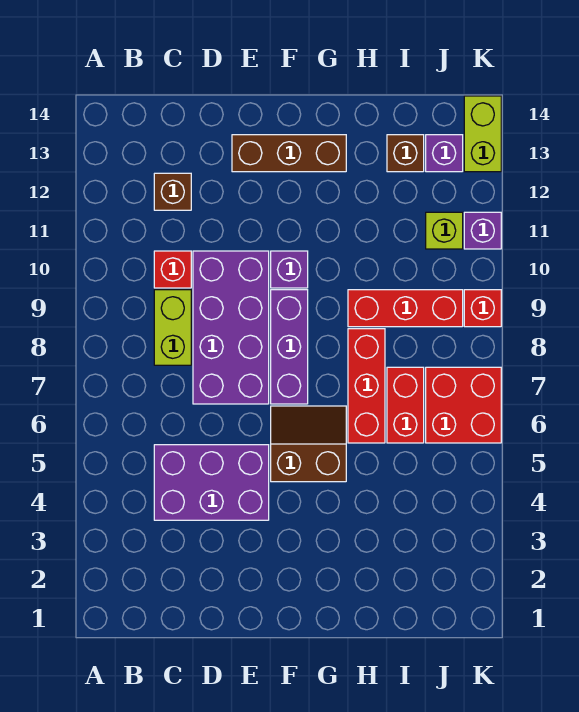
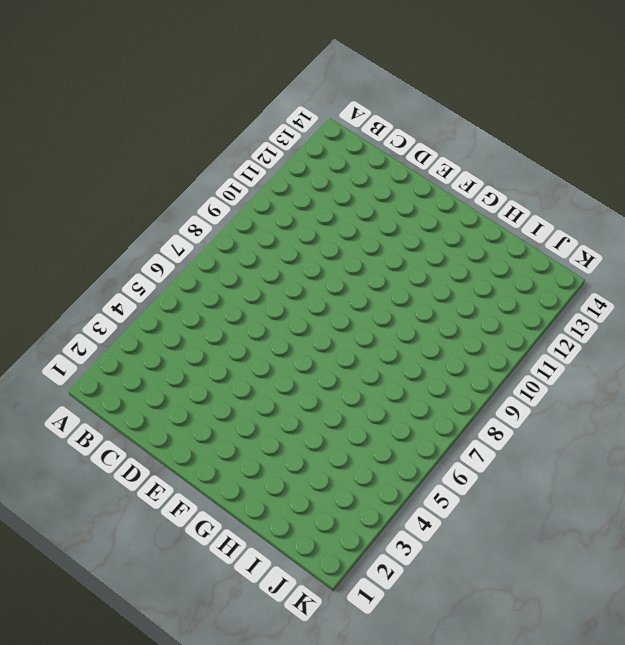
none -> purple brick C4:E5 level 1
none -> lime brick C8:C9 level 1
none -> red brick C10 level 1

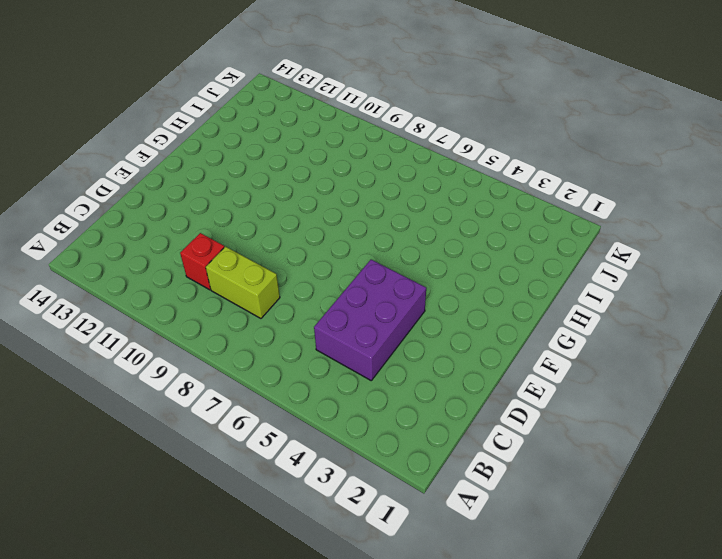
none -> brown brick C12 level 1
none -> purple brick D7:E10 level 1
none -> brown brick E13:G13 level 1

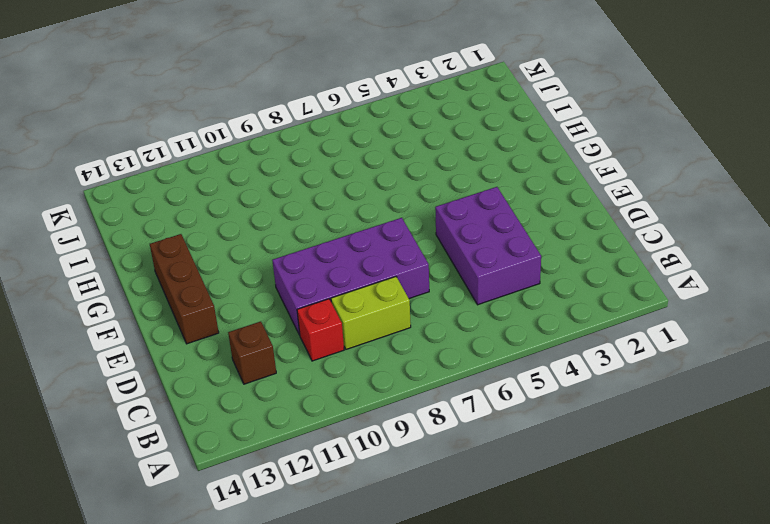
none -> brown slope F5:G6 level 1 top 5
none -> purple brick F7:F9 level 1
none -> purple brick F10 level 1

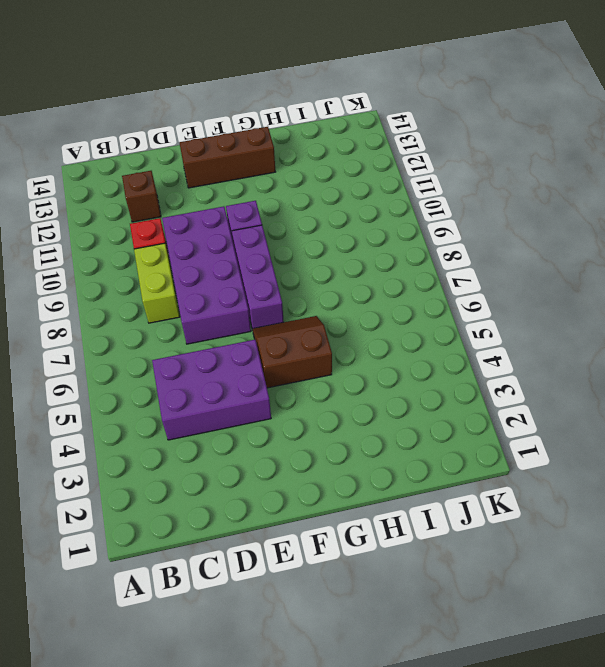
none -> red brick H6:H8 level 1
none -> red brick H9:J9 level 1
none -> red brick I6:I7 level 1

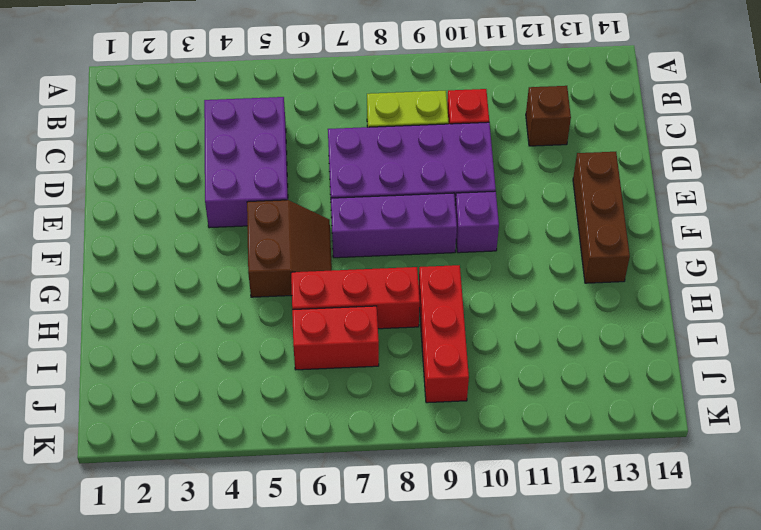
none -> brown brick I13 level 1
none -> red brick J6:K7 level 1
none -> lime brick J11 level 1

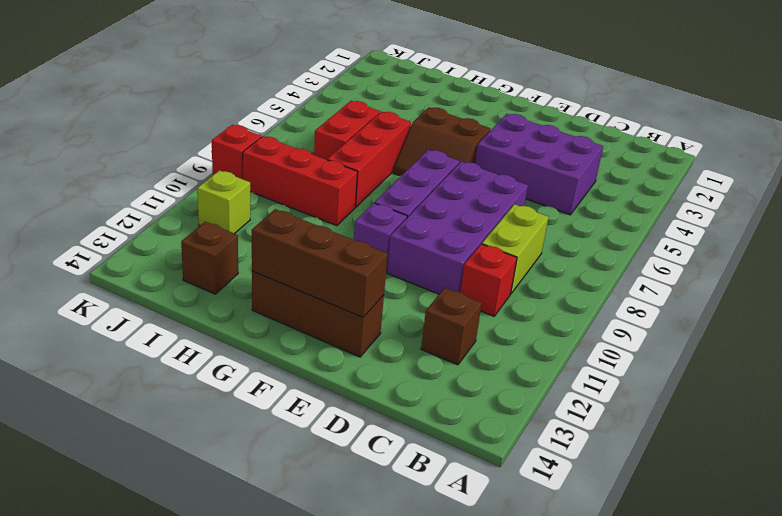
brown brick E13:G13 level 2 -> none
none -> red brick J6:K7 level 1
none -> purple brick J13 level 1
none -> purple brick K11 level 1

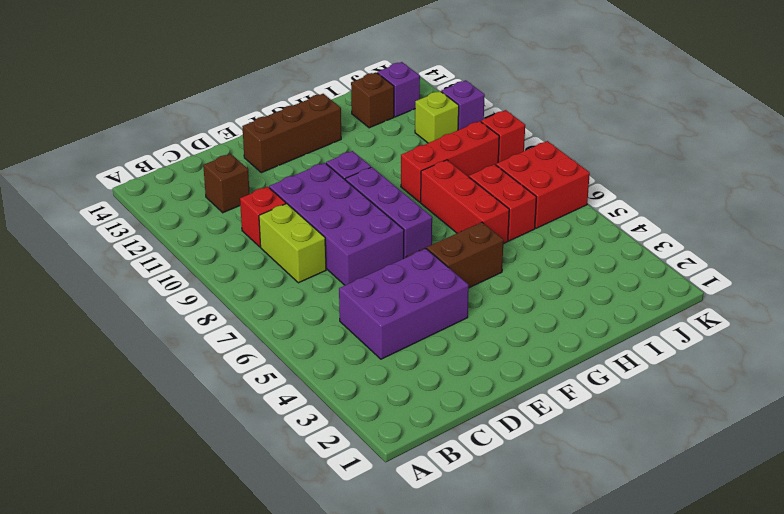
none -> lime brick K13:K14 level 1

